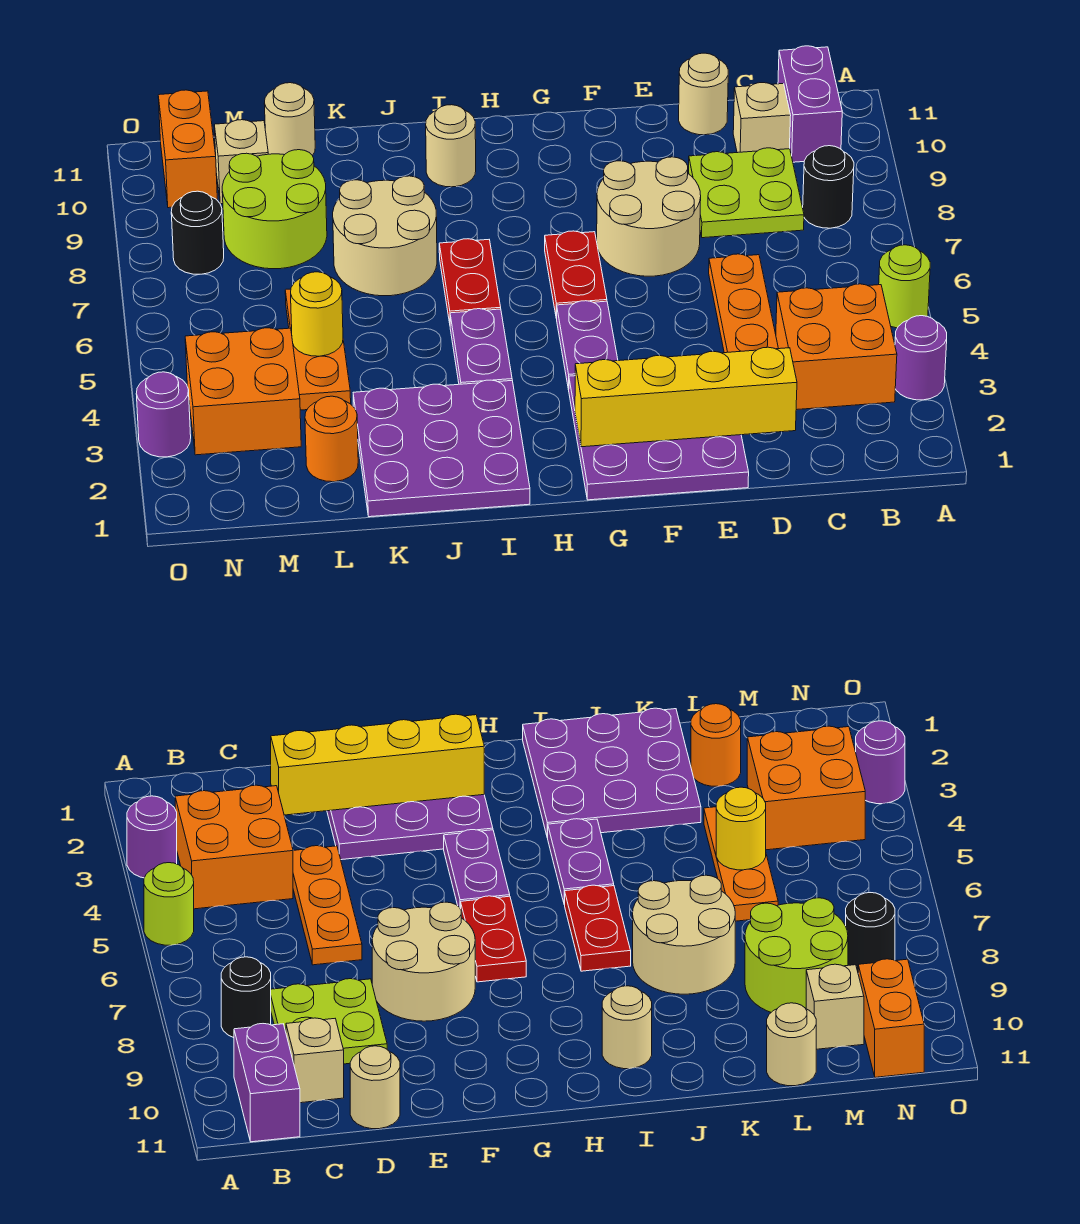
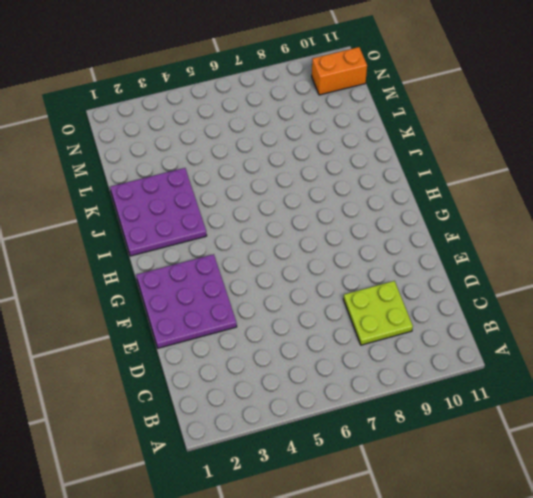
none -> purple round brick A3 level 1
none -> lime round brick A5 level 1
none -> orange brick B3:C4 level 1

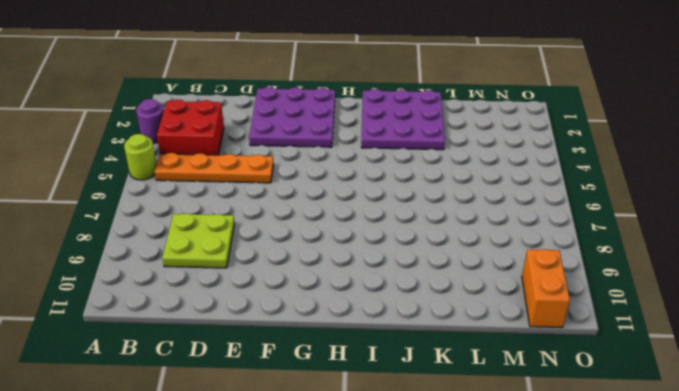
red brick B3:C4 level 1 -> orange brick B3:C4 level 1
orange plate B5:E5 level 1 -> orange plate D4:D6 level 1
none -> black round brick B8 level 1
none -> purple brick B10:B11 level 1
none -> tan brick C10 level 1

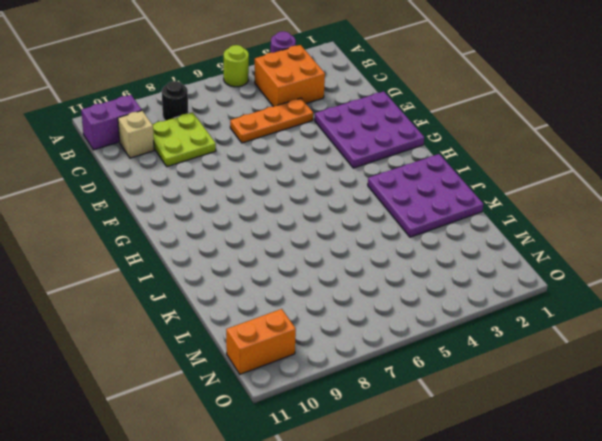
none -> tan round brick D11 level 1
none -> tan round brick E7:F8 level 1
none -> purple plate G4:G5 level 1

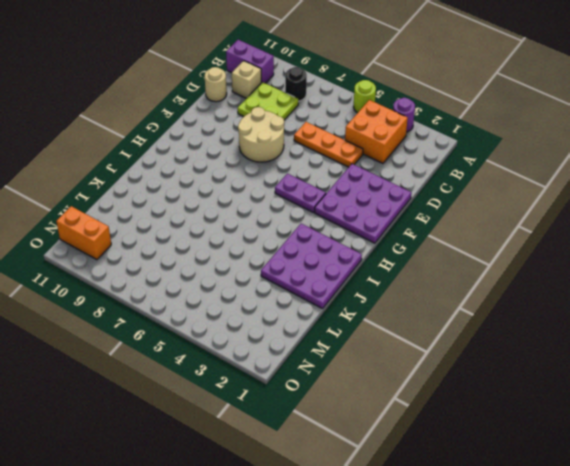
none -> red plate G6:G7 level 1
none -> purple plate I4:I5 level 1
none -> red plate I6:I7 level 1

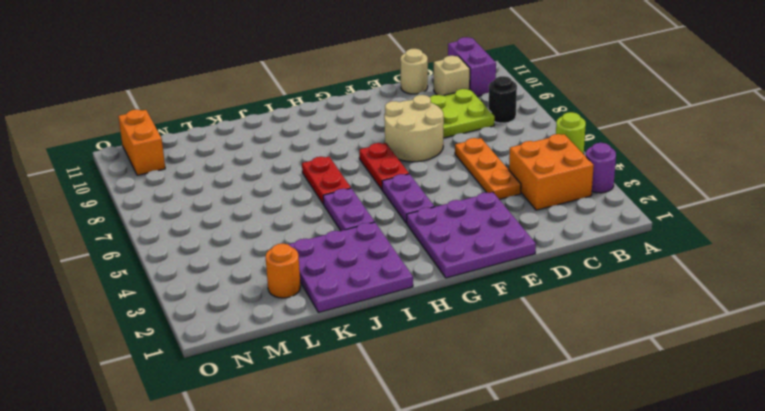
none -> tan round brick I10 level 1
none -> tan round brick J7:K8 level 1
none -> orange plate L4:L6 level 1

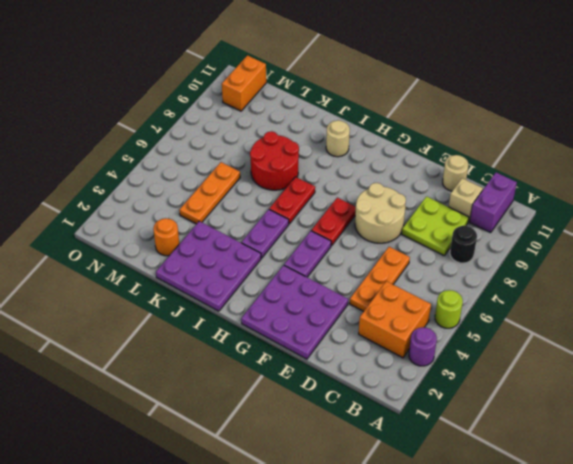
red round brick J7:K8 level 1 -> tan round brick J7:K8 level 1
none -> lime round brick L8:M9 level 1
none -> tan round brick L11 level 1
none -> orange brick M3:N4 level 1

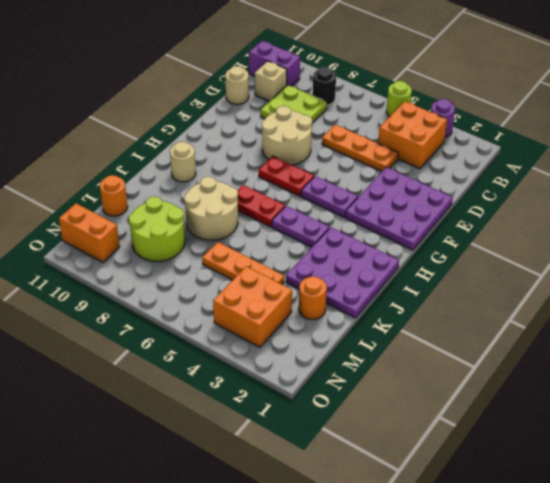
orange round brick L11 level 1 -> tan round brick L11 level 1
none -> tan brick M10 level 1
none -> black round brick N8 level 1
none -> purple round brick O3 level 1

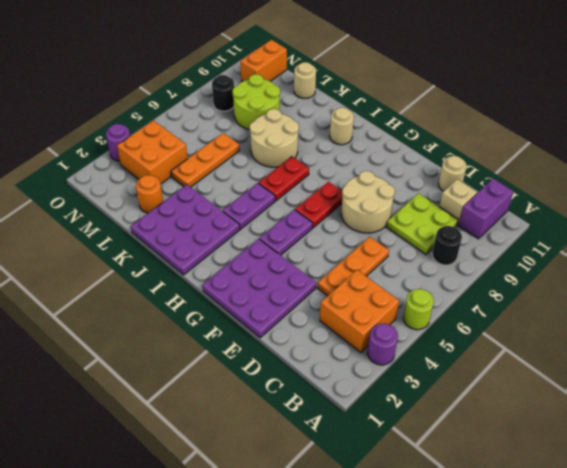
none -> tan brick M10 level 1
none -> yellow brick D2:G2 level 2
none -> yellow round brick L5 level 2

